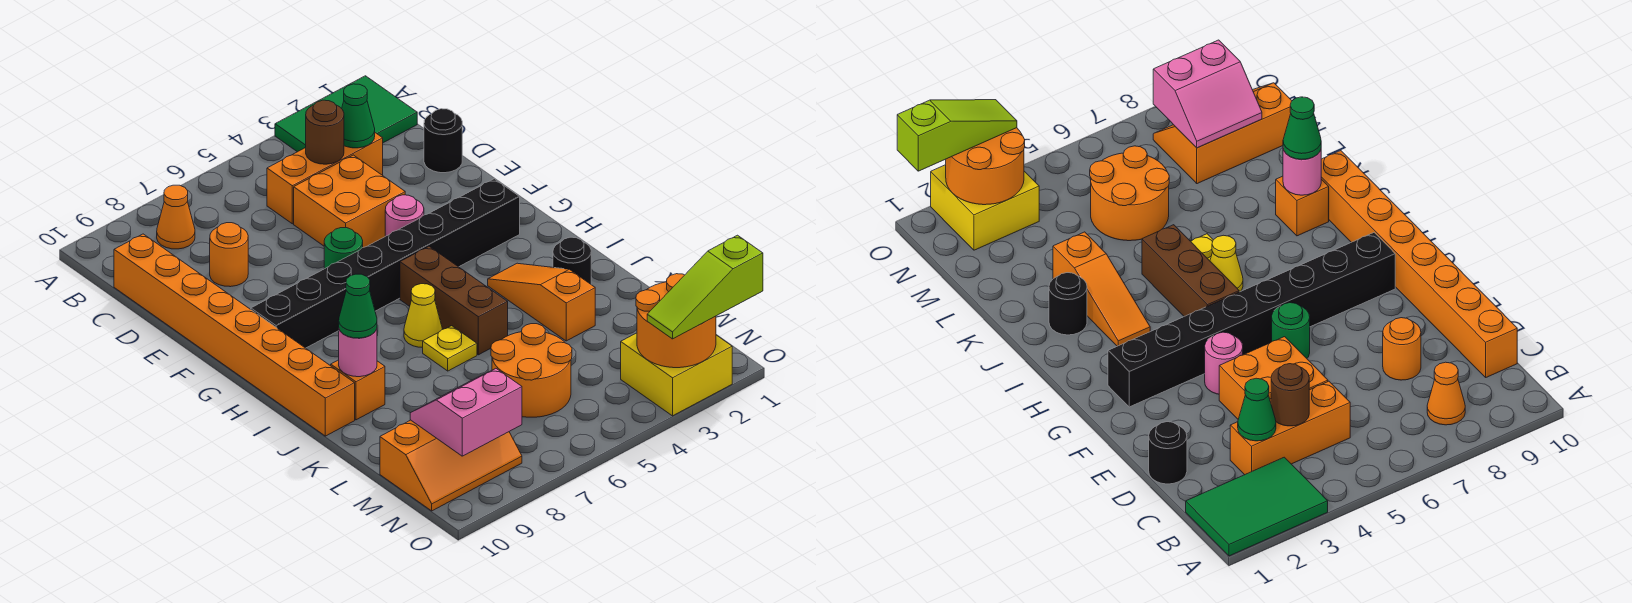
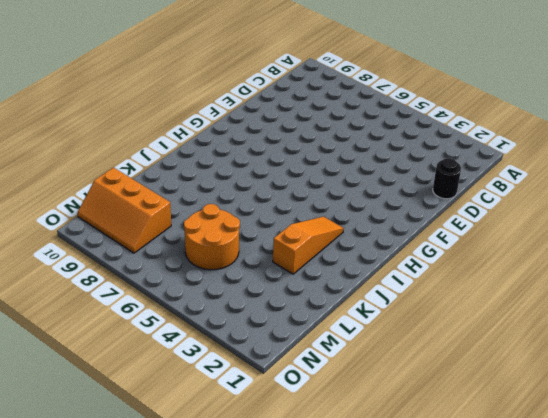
none -> green tile A1:B3 level 1
none -> orange cone B8 level 1
none -> orange brick C3:C5 level 1

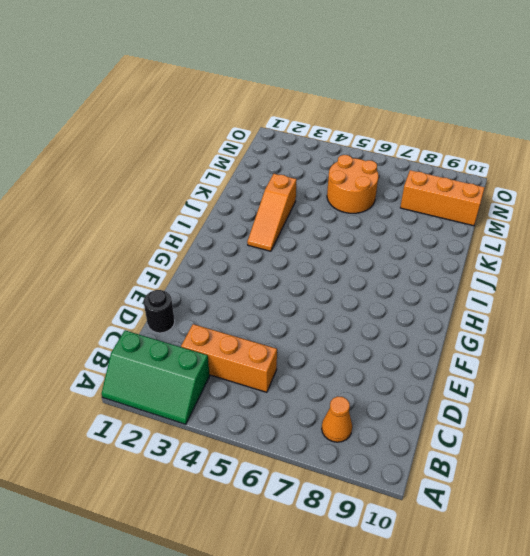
green slope A1:B3 level 1 top B -> green tile A1:B3 level 1
none -> orange brick C10:J10 level 1
none -> orange brick D4:E5 level 1
none -> orange round brick D8 level 1

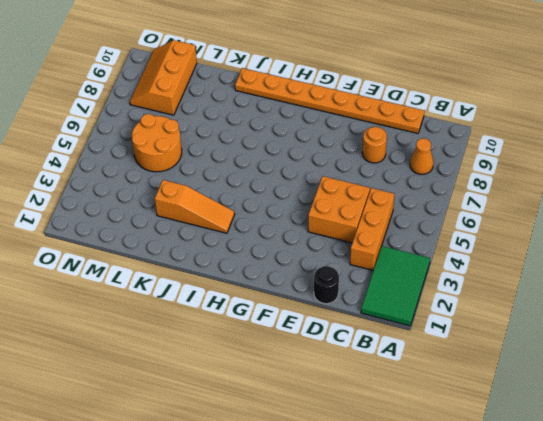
orange plate C10:J10 level 1 -> orange brick C10:J10 level 1
none -> pink round brick F4 level 1
none -> green round brick F6 level 1
none -> black brick G2:G9 level 1

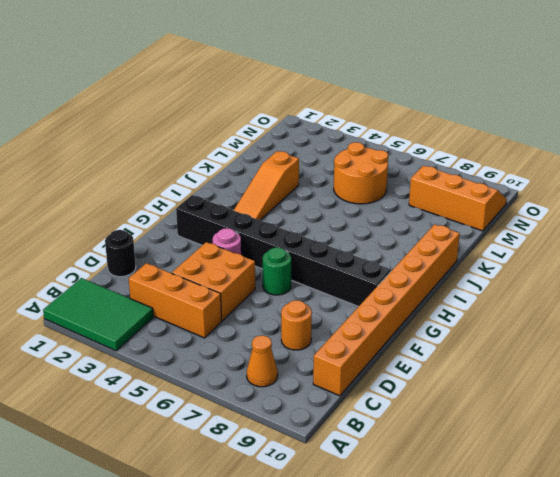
none -> brown brick H5:J5 level 1
none -> yellow cone I6 level 1
none -> black round brick J2 level 1

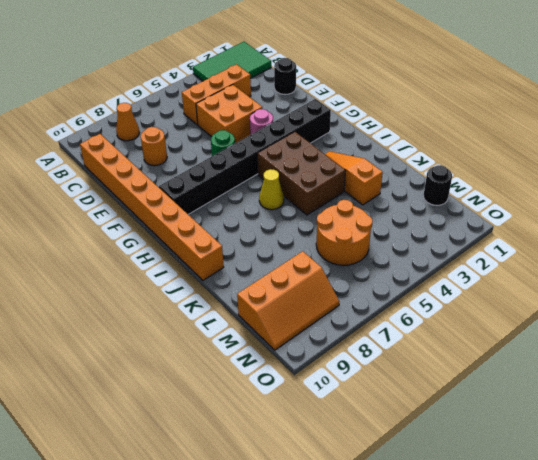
brown brick H4:J5 level 1 -> brown brick H5:J5 level 1
black round brick M1 level 1 -> black round brick J2 level 1
none -> yellow plate J6 level 1
none -> orange brick J9 level 1
none -> yellow brick N2:O3 level 1

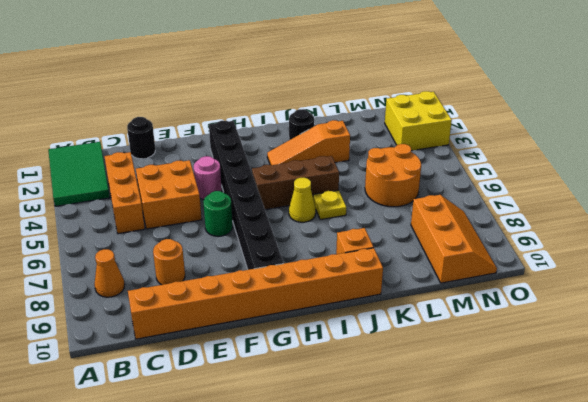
none -> green cone C3 level 2
none -> brown round brick C4 level 2
none -> pink round brick J9 level 2

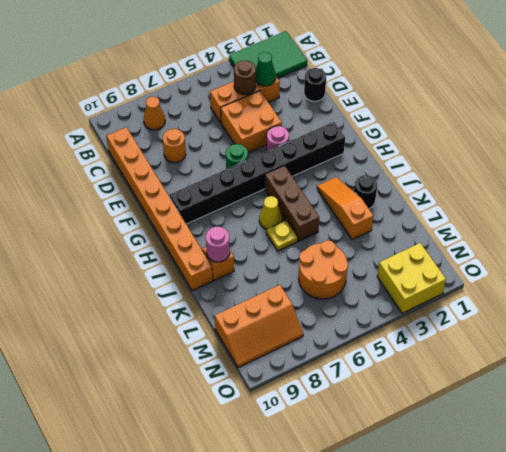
none -> pink slope M8:N9 level 2 top N
none -> orange round brick N2:O3 level 2
none -> green cone J9 level 3

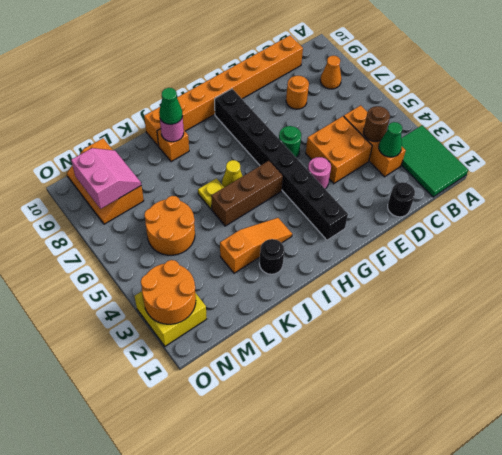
none -> lime slope O1:O3 level 3 top 1

